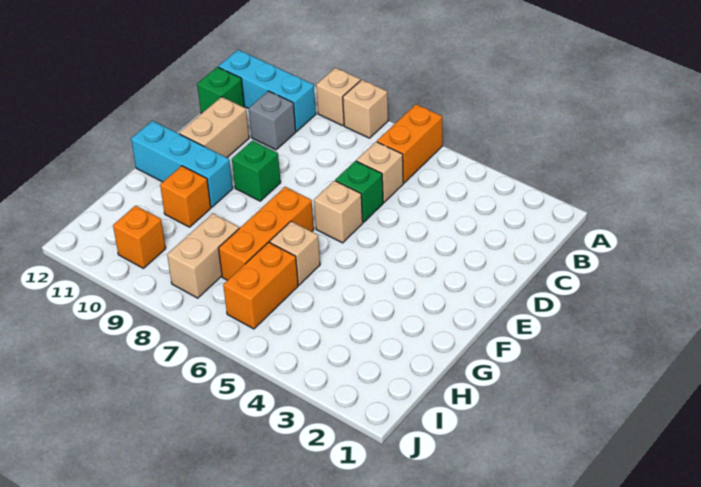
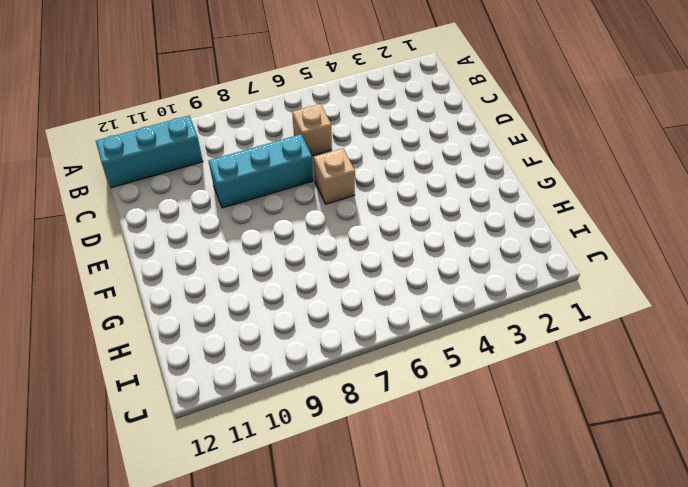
cyan brick D7:D9 level 1 -> cyan brick F10:F12 level 1
none -> orange brick A6:B6 level 1
none -> tan brick A8 level 1
none -> tan brick A9 level 1

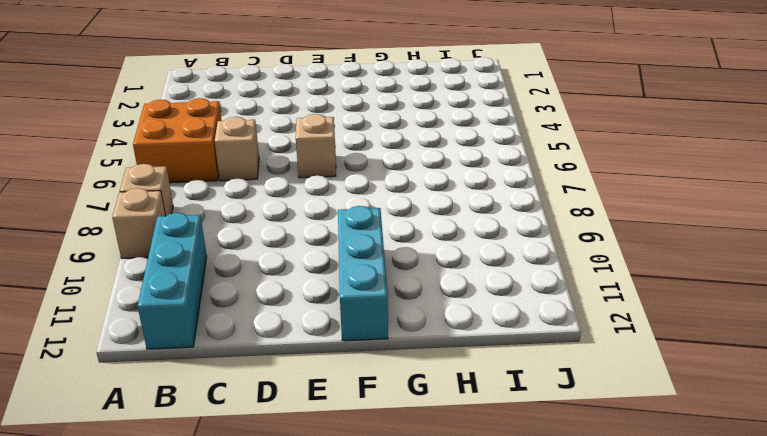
orange brick A5:B6 level 1 -> orange brick A6:B6 level 1
none -> grey brick C10 level 1
none -> green brick C12 level 1
none -> green brick D6 level 1

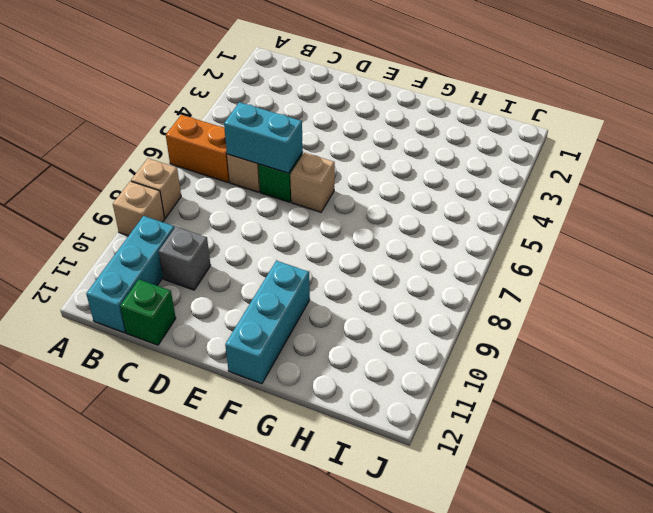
cyan brick C6:D6 level 2 -> none
none -> tan brick D11:E11 level 1
none -> green brick E9 level 1
none -> orange brick F7:H7 level 1

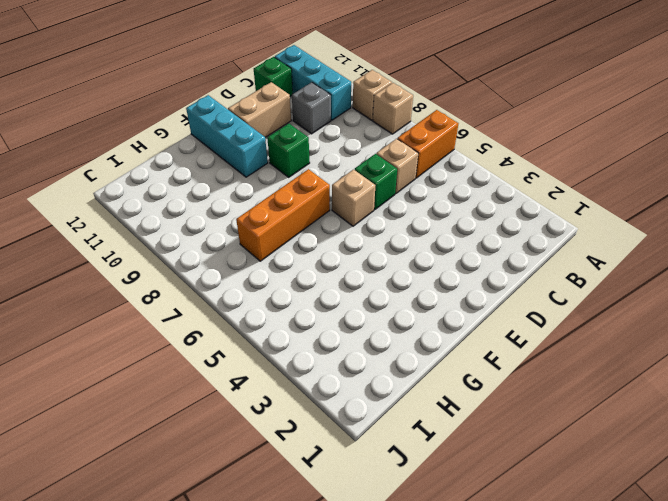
none -> tan brick G6 level 1
none -> orange brick G10 level 1
none -> orange brick H6:I6 level 1

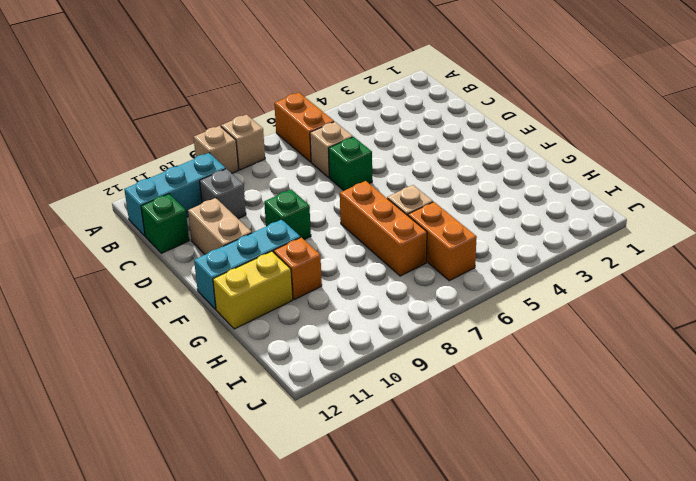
yellow brick G11:G12 level 1 -> none
none -> tan brick E6 level 1
none -> tan brick H8:I8 level 1
none -> orange brick I10 level 1

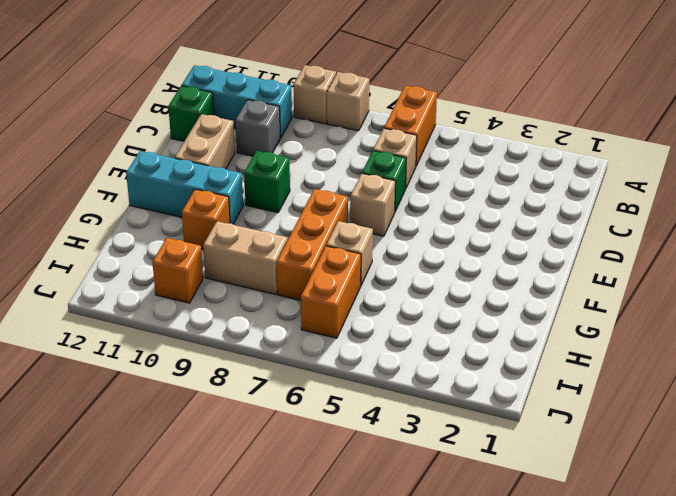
tan brick H8:H9 level 1 -> tan brick H8:I8 level 1

